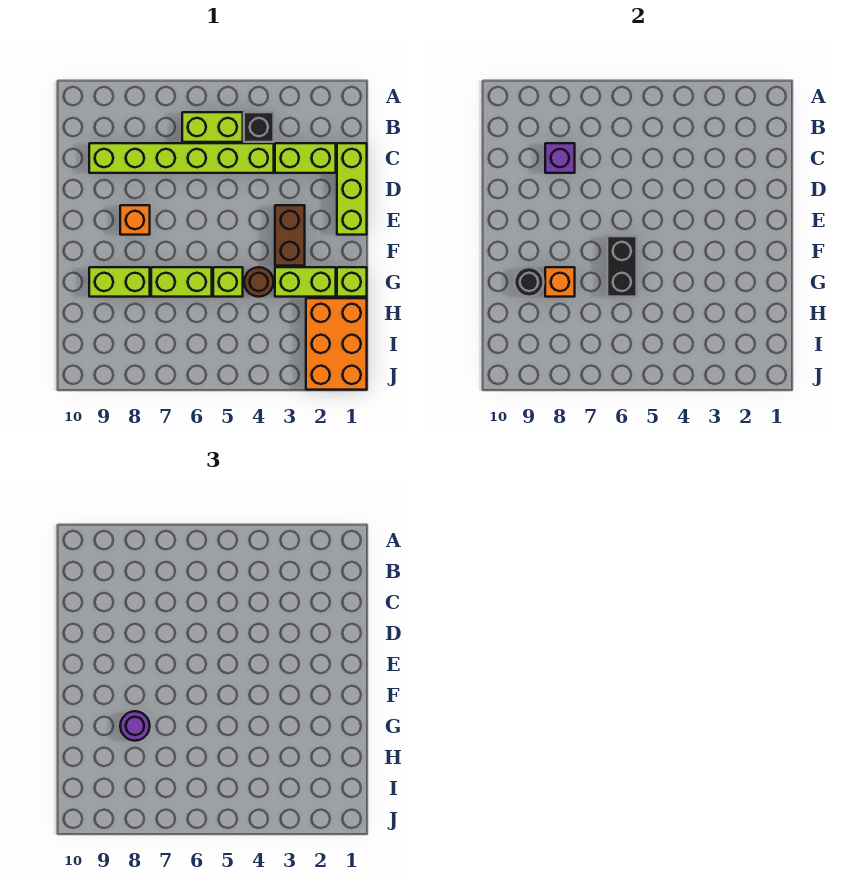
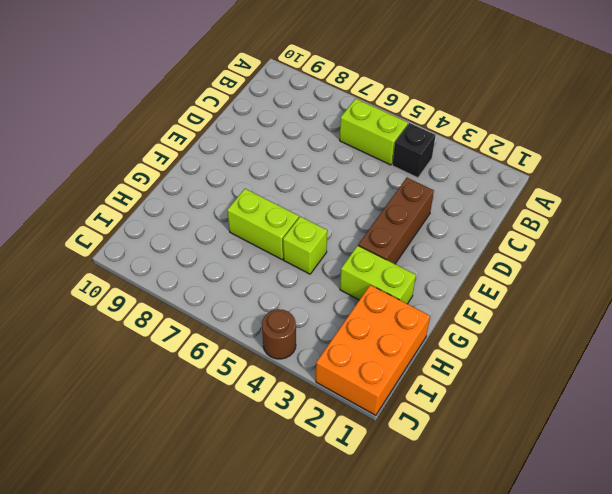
brown brick D3:F3 level 1 -> brown brick E3:F3 level 1
brown round brick J4 level 1 -> brown round brick G4 level 1
none -> lime brick C1:E1 level 1
none -> lime brick C2:C3 level 1
none -> lime brick C4:C9 level 1

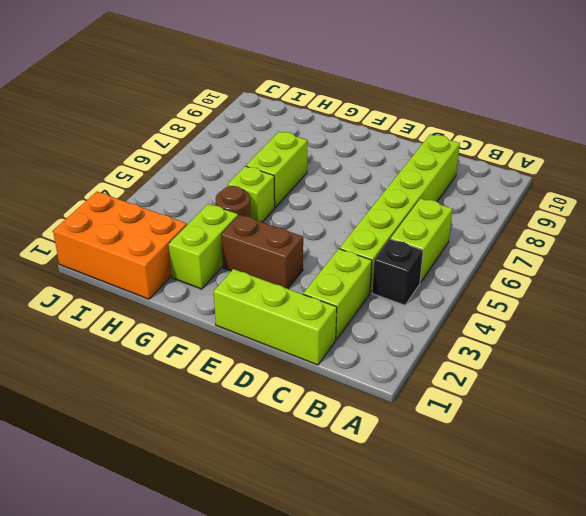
none -> orange brick E8 level 1
none -> lime brick G1 level 1
none -> lime brick G8:G9 level 1

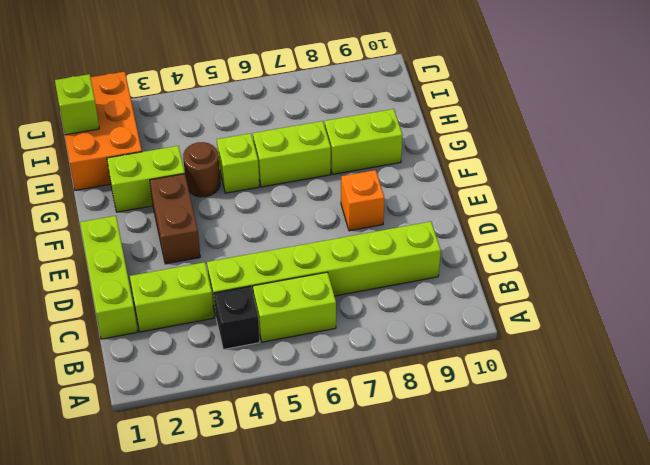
lime brick I1 level 2 -> lime brick G1 level 1
none -> purple brick C8 level 2
none -> black brick F6:G6 level 2
none -> orange brick G8 level 2

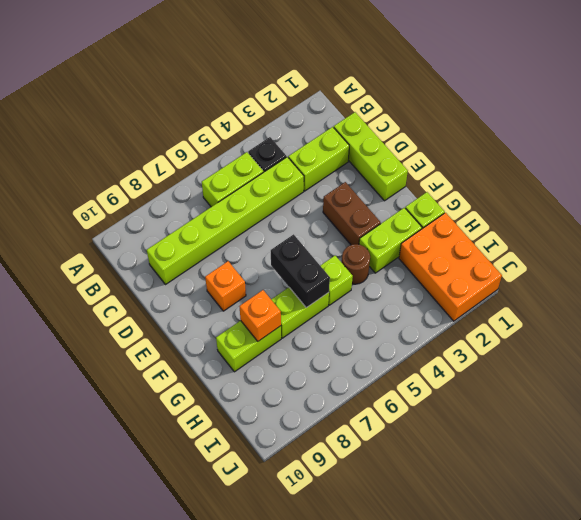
none -> purple brick C8 level 2
none -> black round brick G9 level 2
none -> purple round brick G8 level 3

